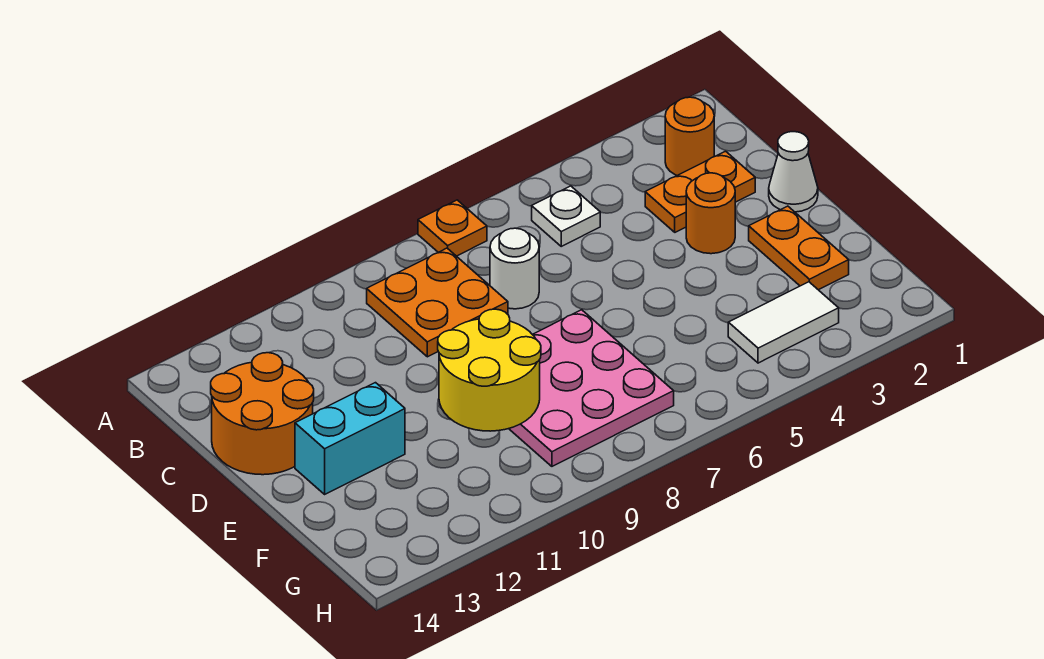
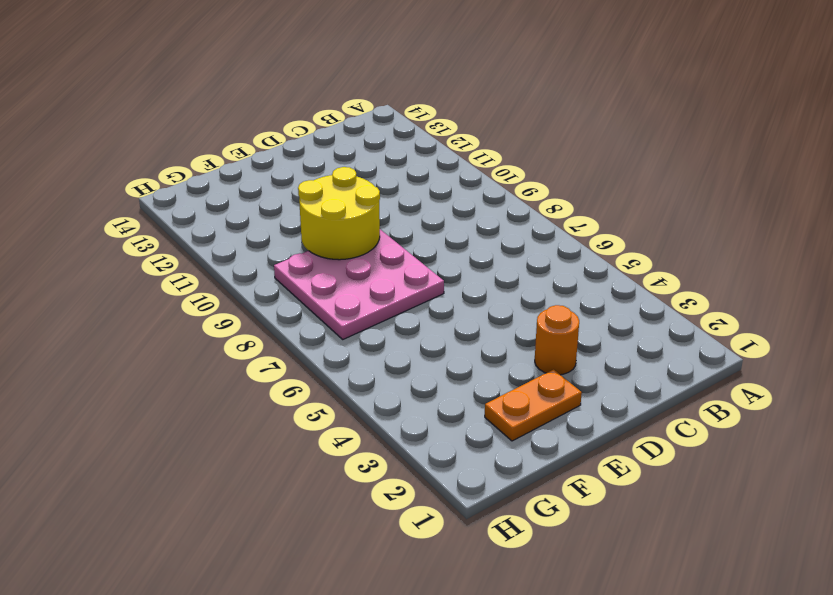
none -> orange plate A7 level 1
none -> orange round brick B2 level 1
none -> white plate B5 level 1

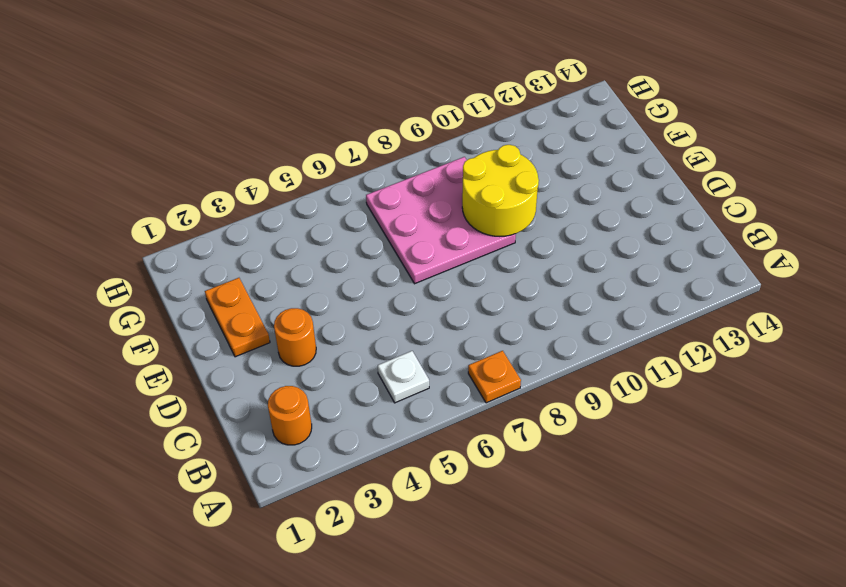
none -> orange plate B8:C9 level 1
none -> orange plate C2:C3 level 1
none -> white round brick C7 level 1

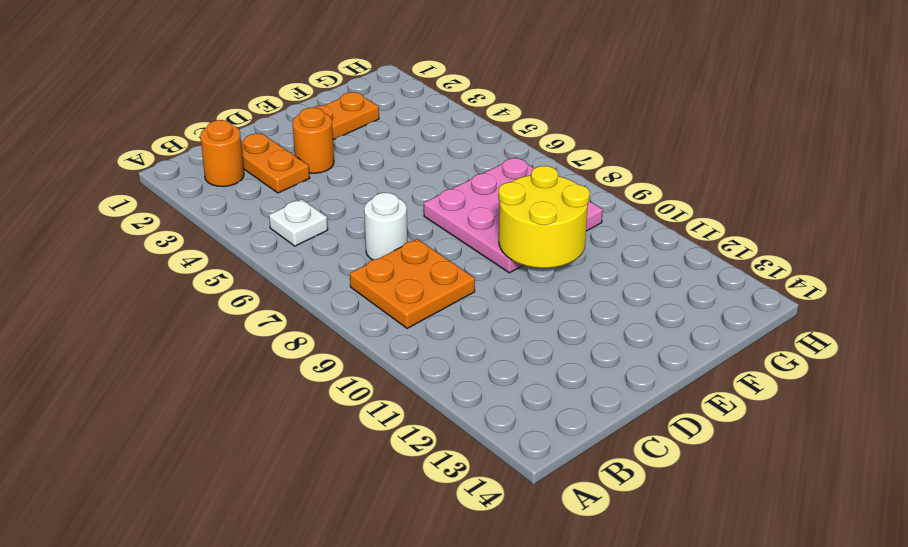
none -> orange plate A7 level 1
none -> orange round brick C13:D14 level 1
none -> white cone D1 level 1

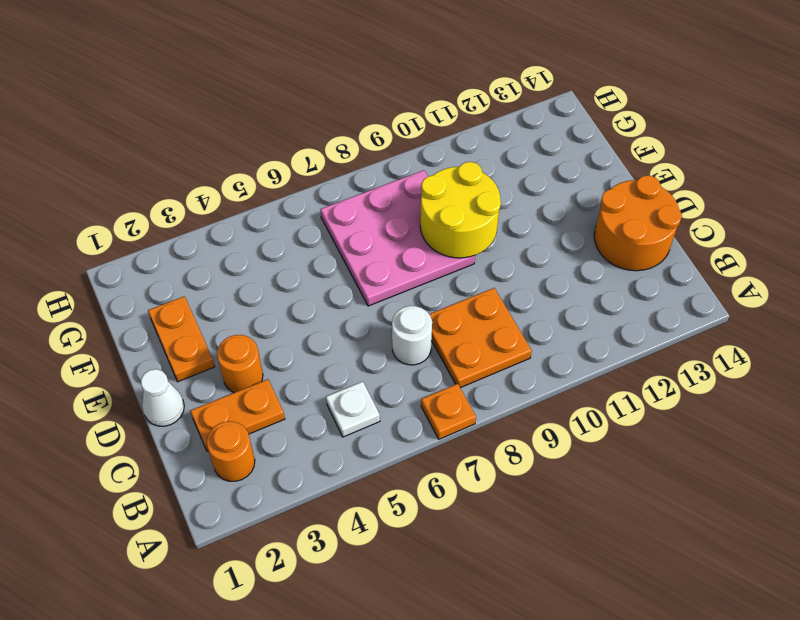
none -> cyan brick E12:E13 level 1
none -> white tile G3:G4 level 1

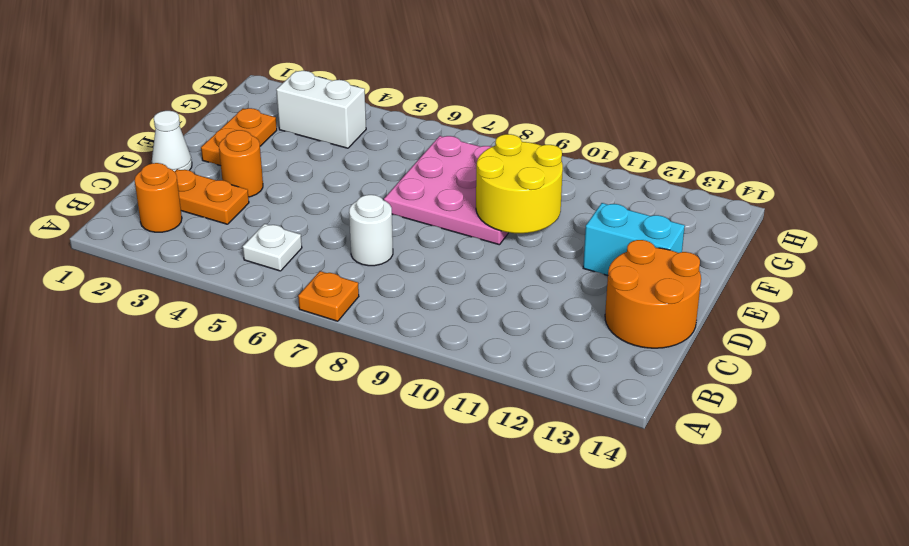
white brick G3:G4 level 1 -> white tile G3:G4 level 1
none -> orange plate B8:C9 level 1

